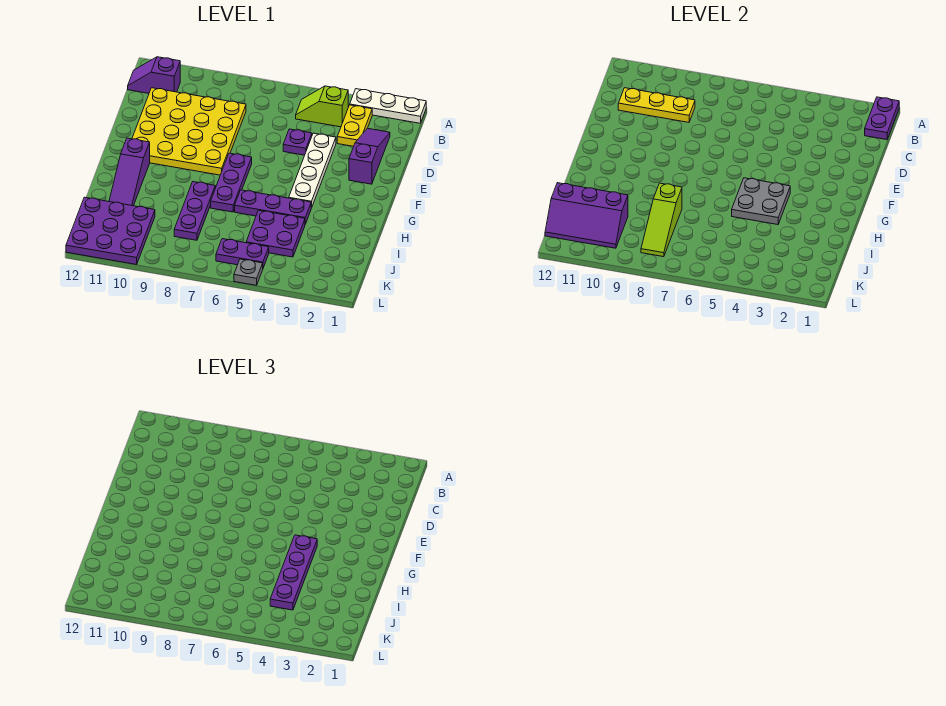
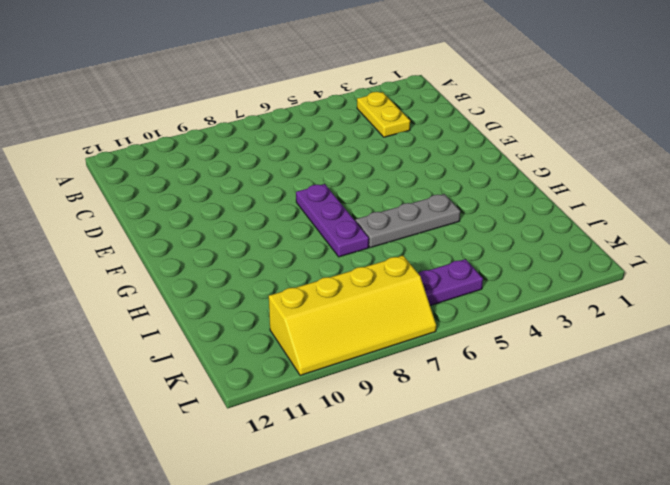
grey plate H4:H6 level 1 -> purple plate H4:H6 level 1
yellow slope K7:L10 level 1 top K -> purple plate J10:L12 level 1
none -> white plate A1:A3 level 1
none -> lime slope B4:B5 level 1 top 4
none -> purple slope B11:B12 level 1 top 11

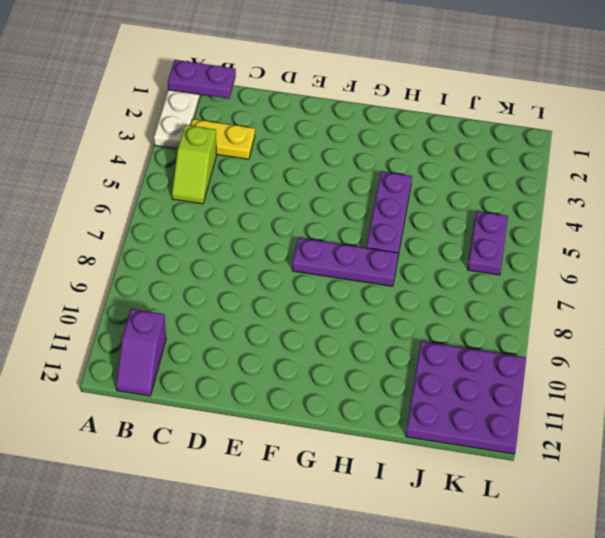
none -> purple slope C2:E2 level 1 top E
none -> yellow plate C8:F11 level 1
none -> white plate D4:G4 level 1

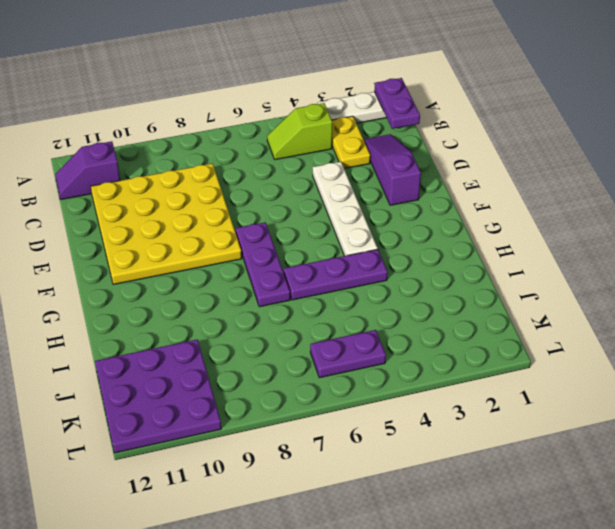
none -> purple plate D5 level 1
none -> purple slope G11:I11 level 1 top G
none -> purple plate H8:J8 level 1

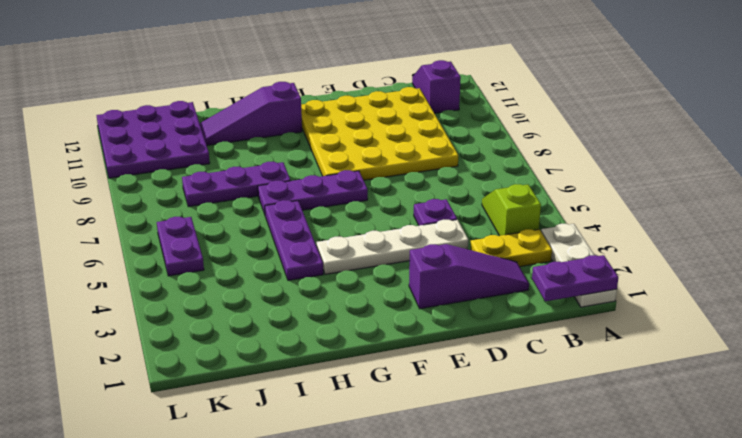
none -> purple plate I4:J5 level 1
none -> grey plate L5 level 1
none -> yellow plate C9:C11 level 2

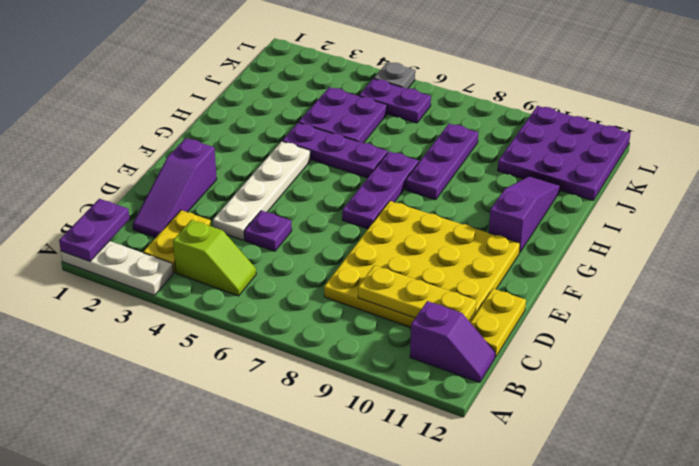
yellow plate C12:D12 level 1 -> none
none -> grey plate G4:H5 level 2
none -> lime slope I8:K8 level 2 top I
none -> purple slope J10:K12 level 2 top J

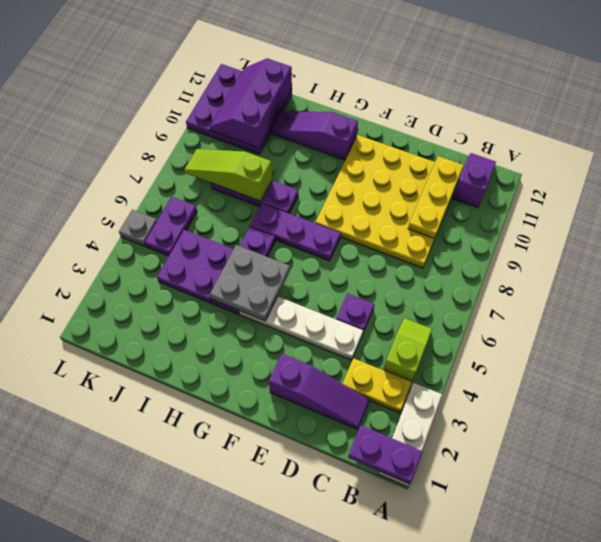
none -> purple plate G4:J4 level 3

